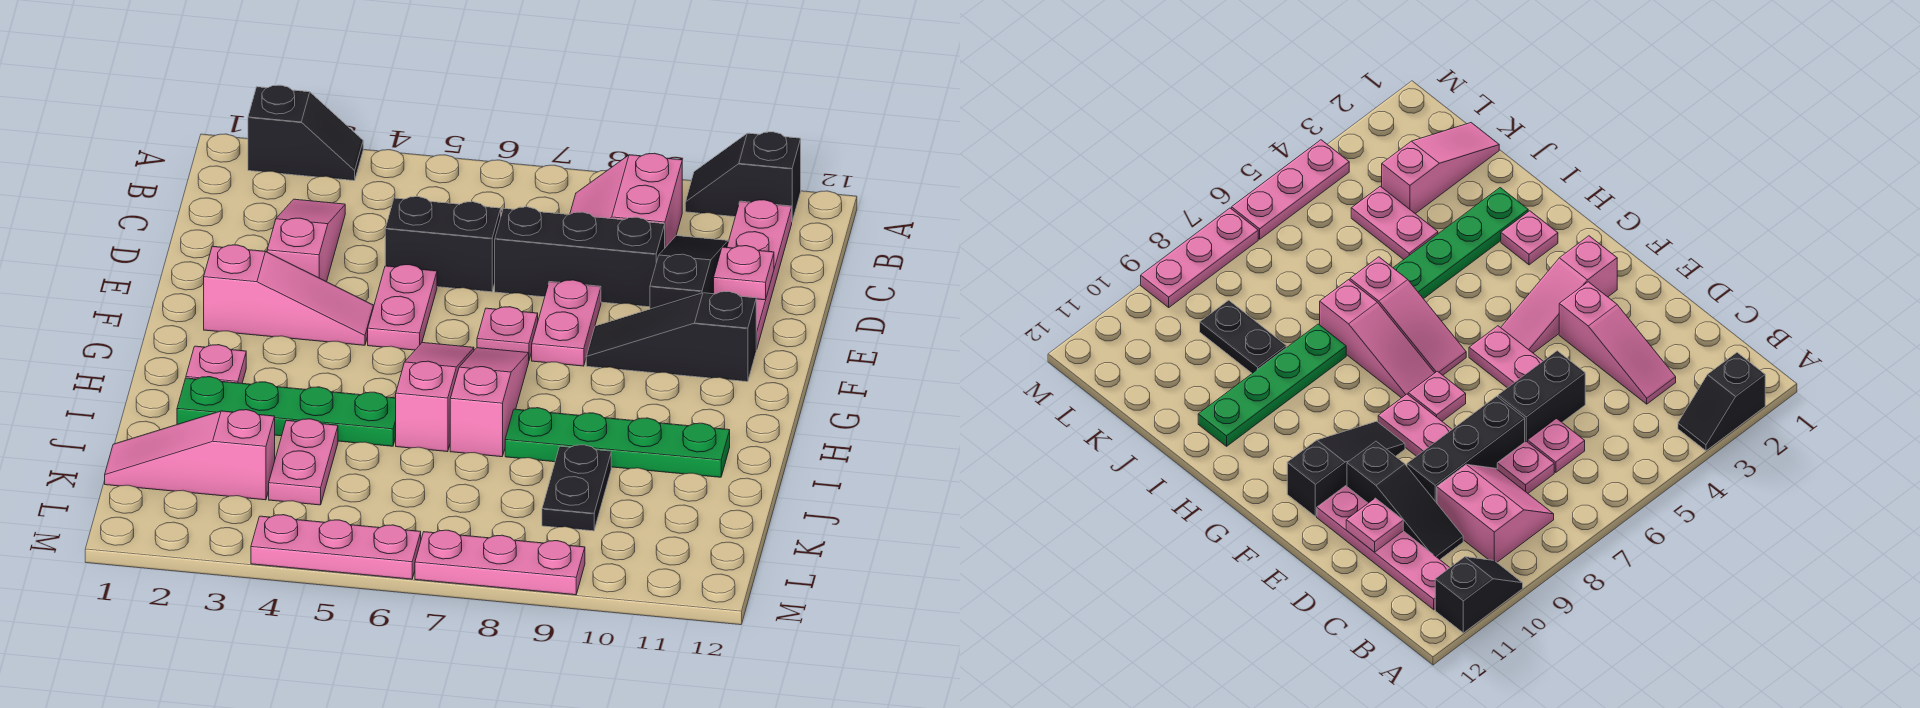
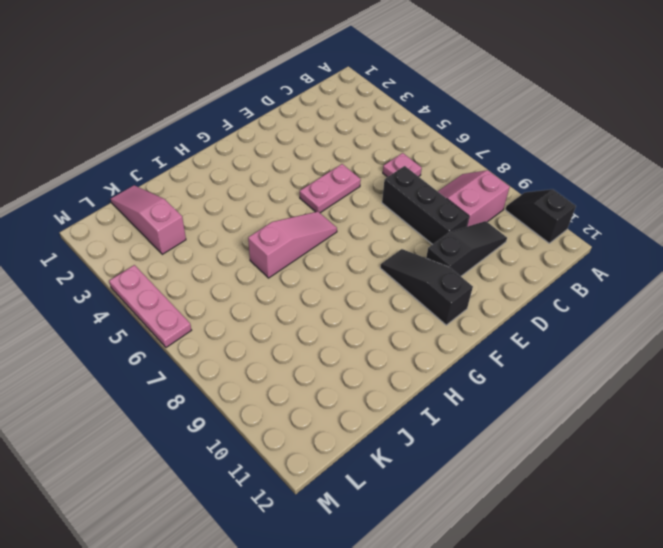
none -> black slope A2:A3 level 1 top 2
none -> pink plate B11:E11 level 1
none -> pink slope C3:E3 level 1 top E

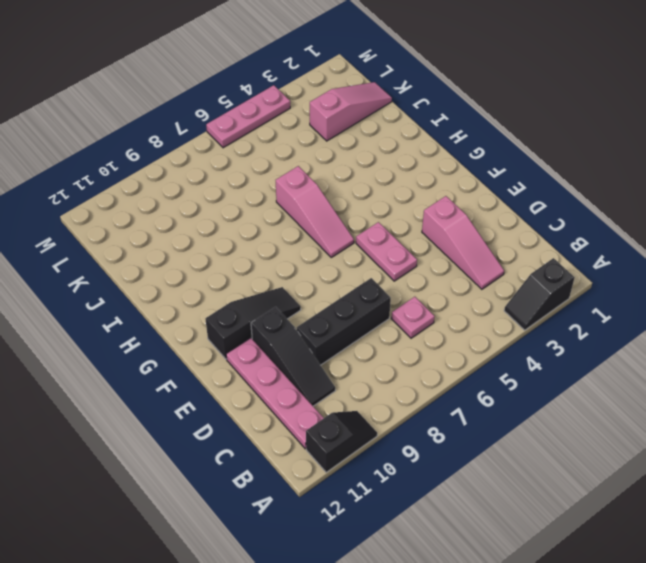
none -> pink slope B8:C9 level 1 top 9
none -> pink plate C7 level 1
none -> black brick D5:D6 level 1

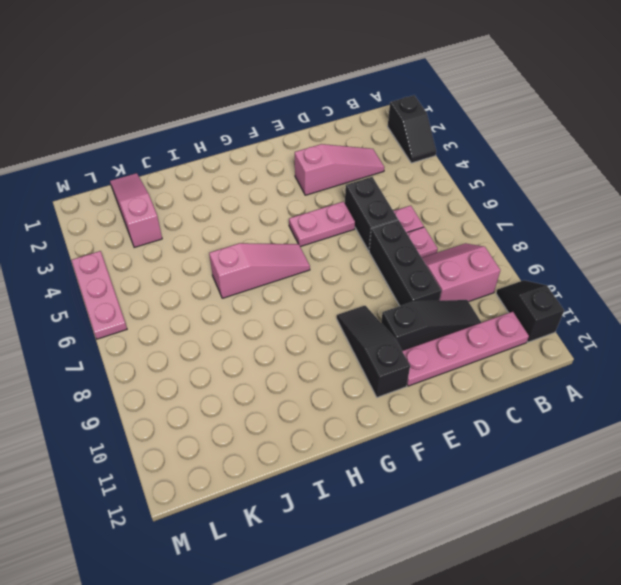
none -> pink plate E8:F8 level 1
none -> pink slope F2:F4 level 1 top 2
none -> pink plate F7 level 1

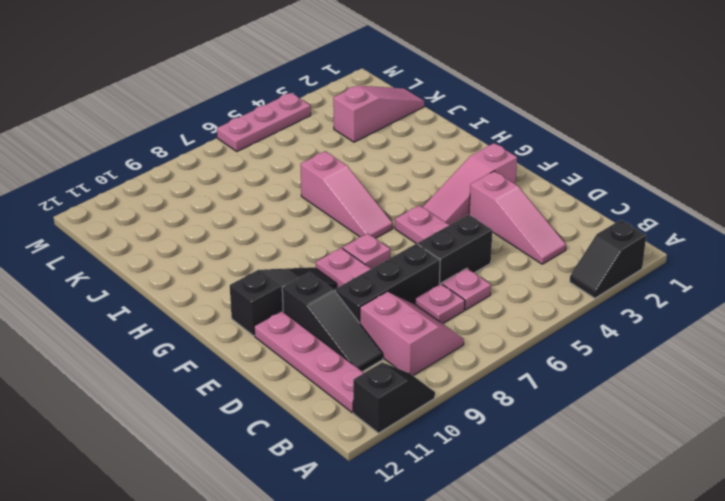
none -> pink slope G7:I7 level 1 top I
none -> pink plate H2 level 1
none -> green plate I2:I5 level 1

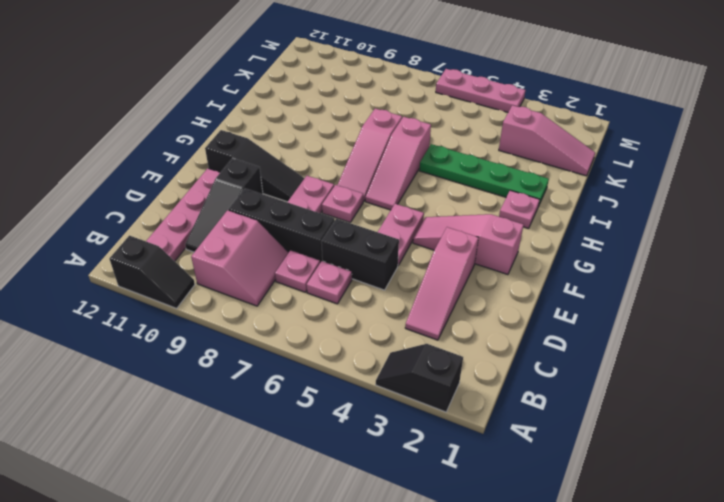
none -> green plate I8:I11 level 1
none -> pink plate J4:K4 level 1
none -> black plate J9:K9 level 1

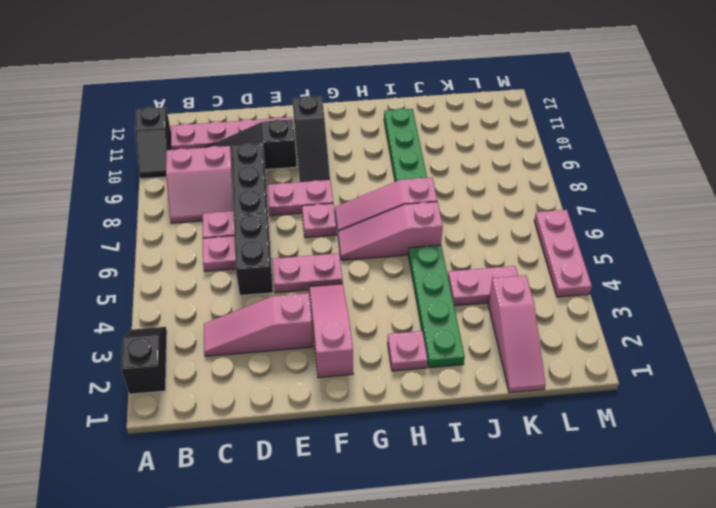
none -> black plate J9:K9 level 1
none -> pink plate M7:M9 level 1
none -> pink plate D11 level 2

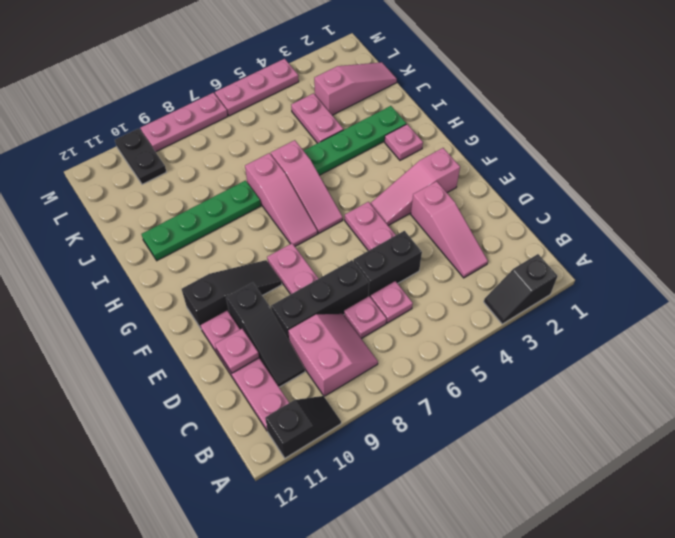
black plate L10:M10 level 1 -> black plate J9:K9 level 1
none -> pink plate F7 level 1

